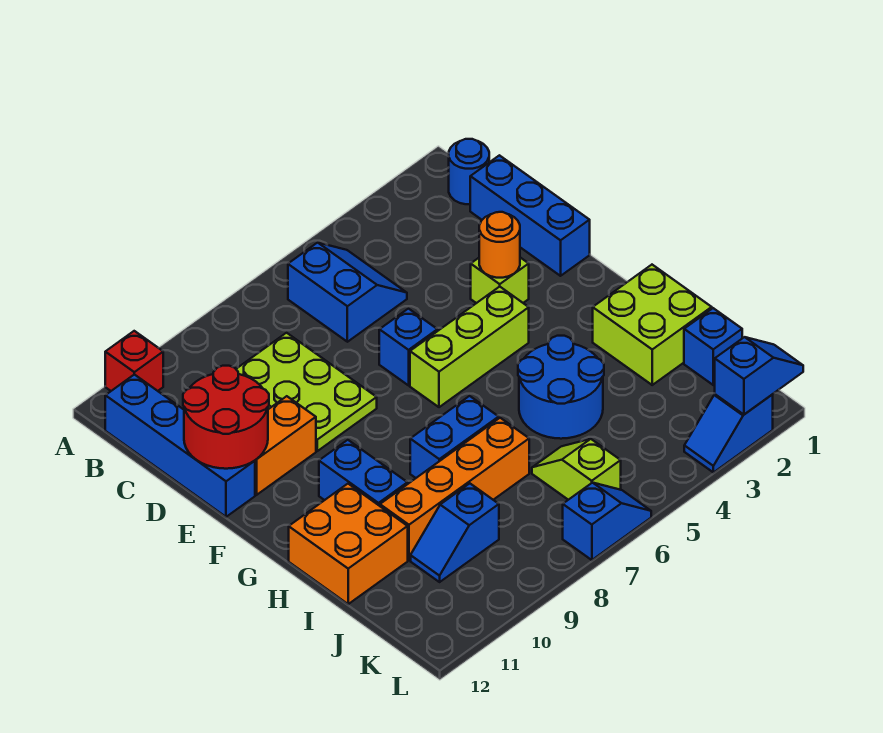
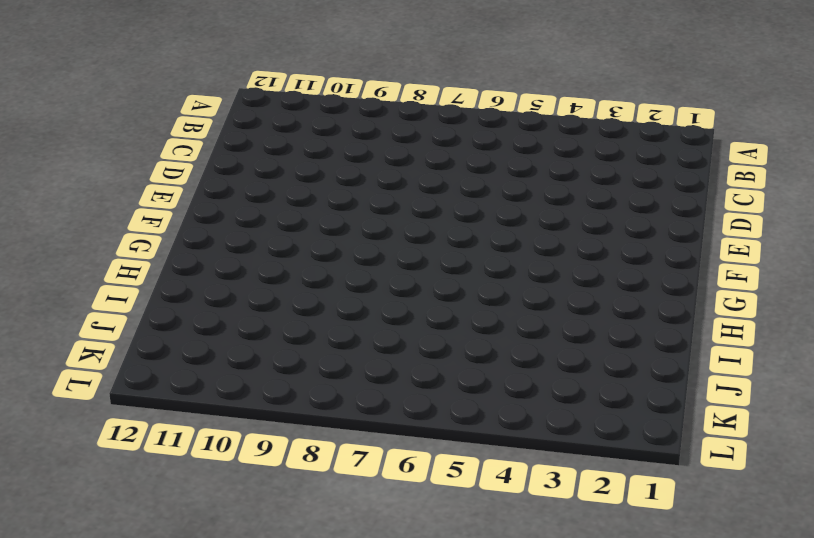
none -> red brick A11 level 1
none -> blue round brick B1 level 1
none -> blue slope B5:C6 level 1 top 6

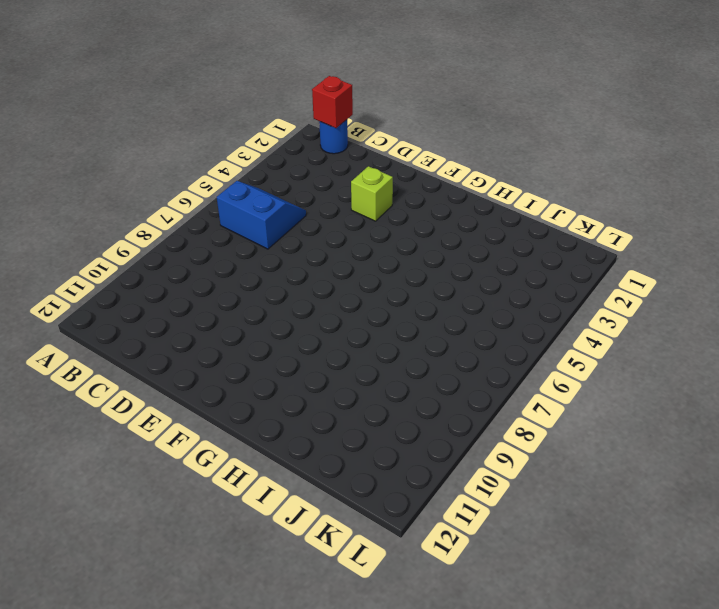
red brick B1 level 2 -> red brick A11 level 1
none -> blue brick B12:E12 level 1
none -> blue brick C1:E1 level 1
none -> lime plate C8:E9 level 1

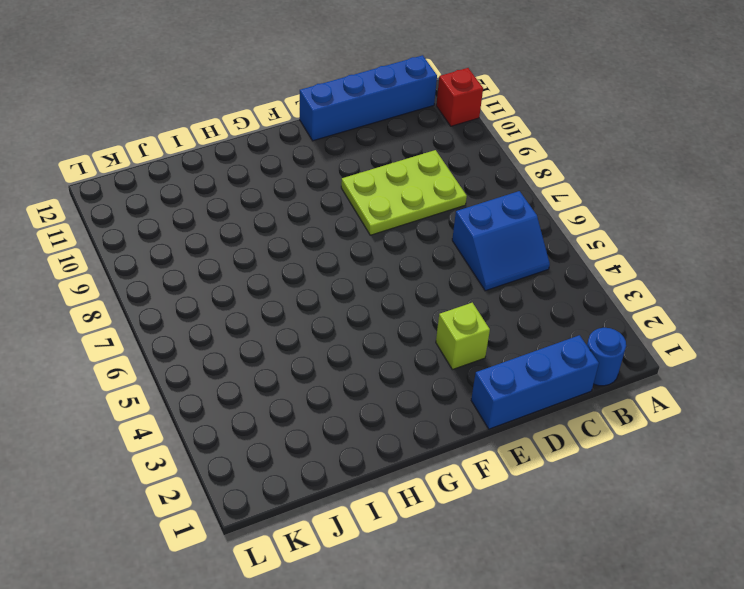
none -> blue brick E6 level 1
none -> orange brick E10:E11 level 1
none -> lime brick F4:F6 level 1

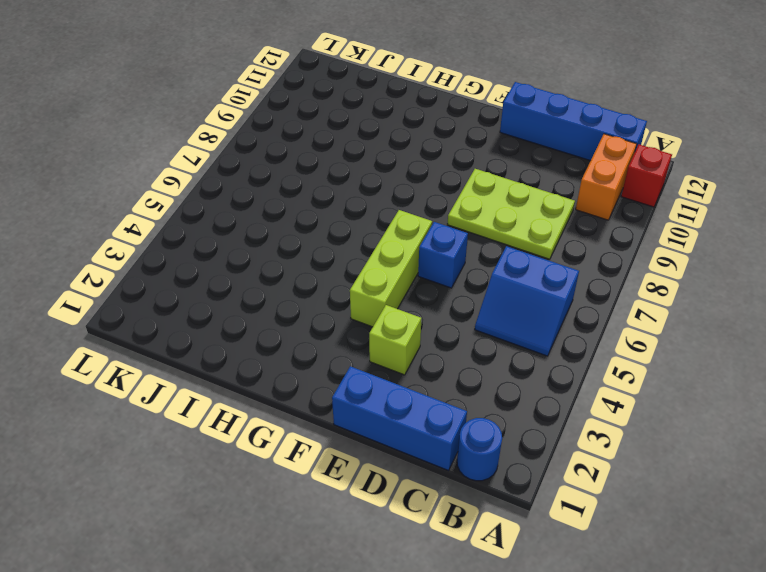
orange brick B10:B11 level 1 -> orange brick E10:E11 level 1
none -> blue brick G10:H10 level 1
none -> lime brick H1:I2 level 1
none -> blue round brick H4:I5 level 1

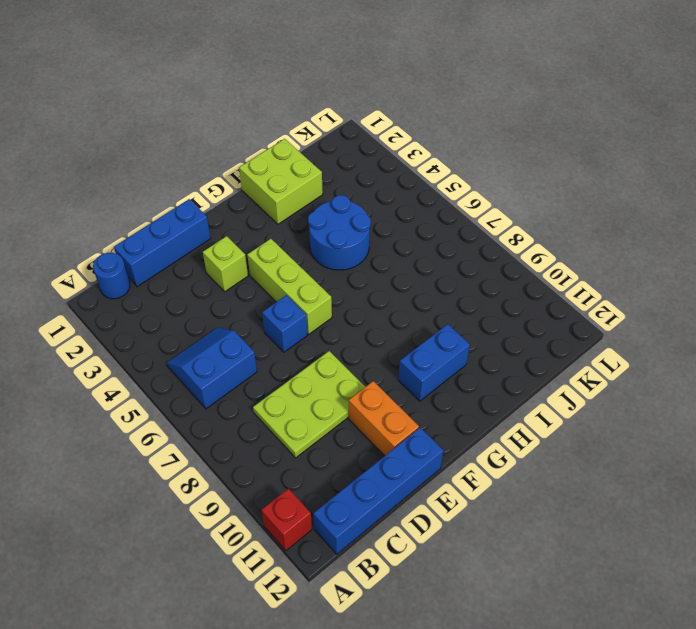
none -> blue brick H7:H8 level 1
none -> orange brick H11:I12 level 1
none -> orange brick I7:I10 level 1

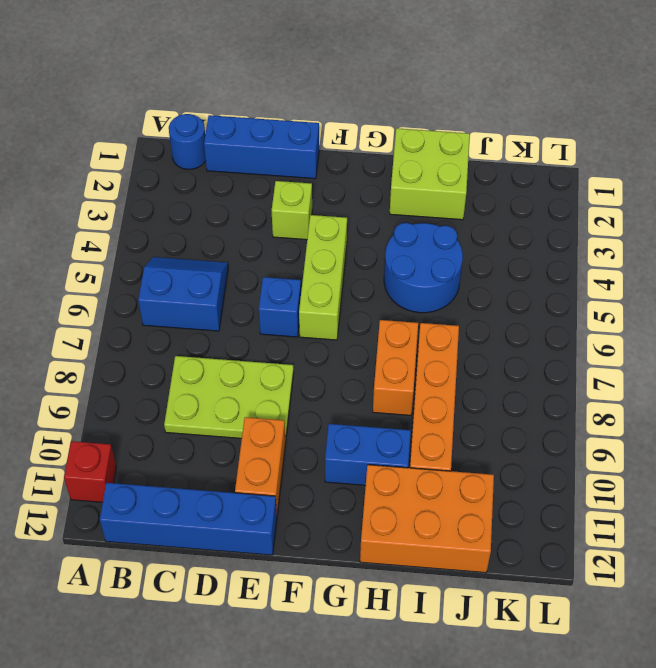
orange brick H7:H8 level 1 -> blue brick H7:H8 level 1
orange brick H11:J12 level 1 -> orange brick H11:I12 level 1
none -> blue brick J1 level 1
none -> lime slope J6:K6 level 1 top K
none -> blue slope J9:J10 level 1 top 9

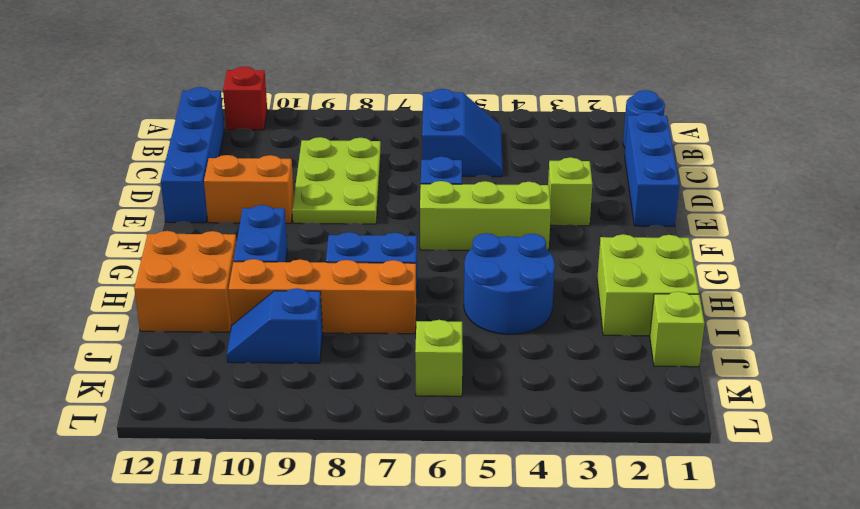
lime brick J1 level 1 -> blue brick J1 level 1
none -> blue slope L2:L3 level 1 top 2
none -> blue slope L6:L7 level 1 top 7
none -> red round brick D11:E12 level 2

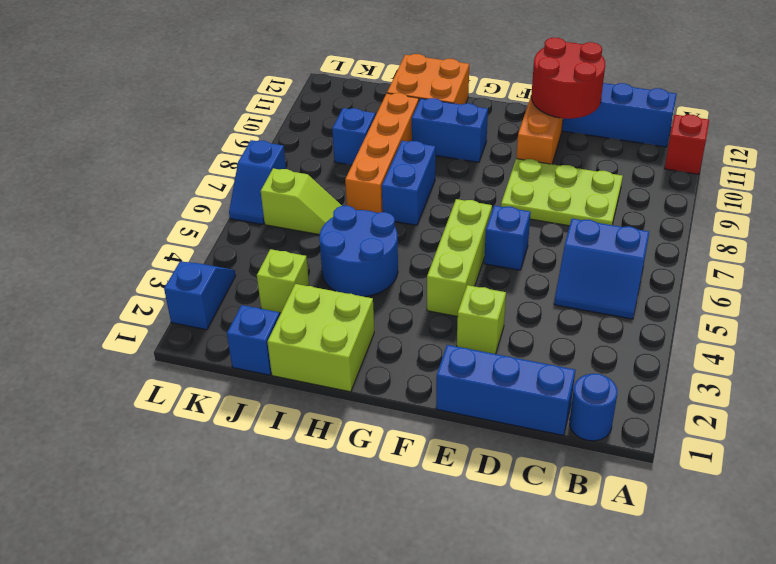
lime brick J3 level 1 -> none
none -> orange round brick E3 level 2
none -> blue slope L1:L2 level 2 top 2

